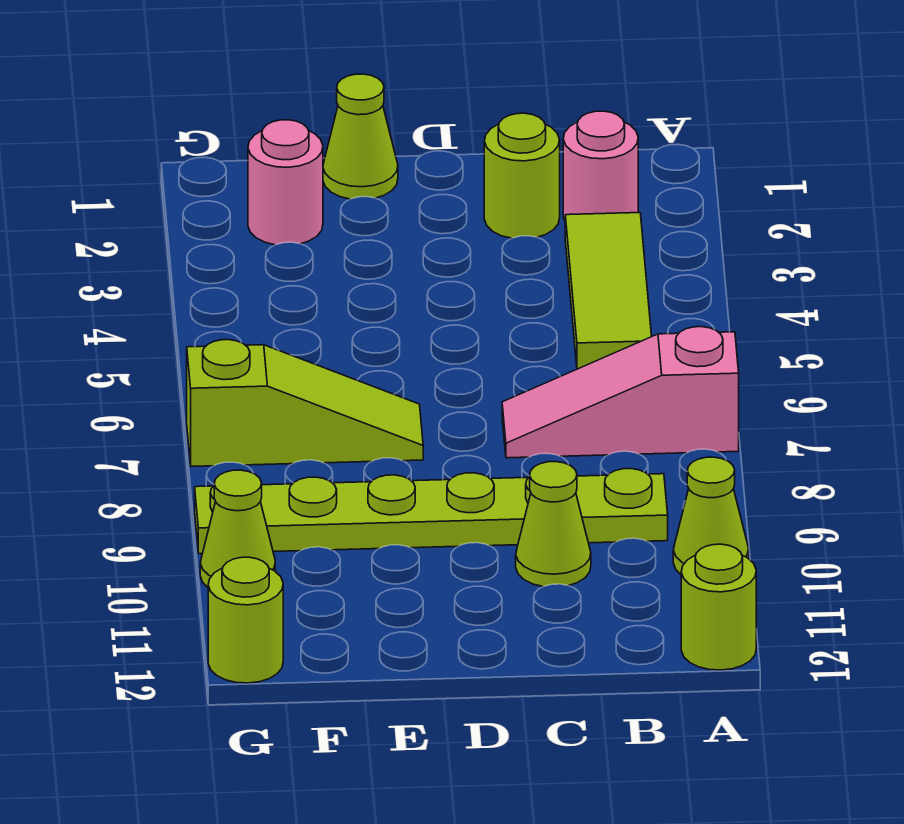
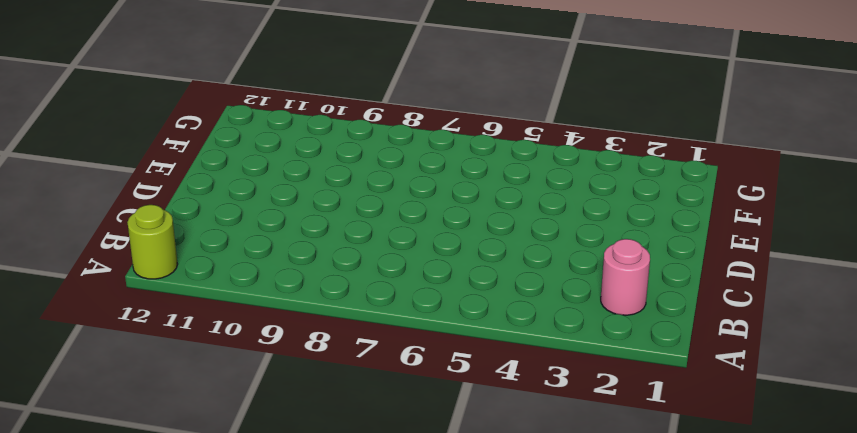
none -> pink slope A7:C7 level 1 top A
none -> lime cone A10 level 1
none -> lime tile B3:B5 level 1

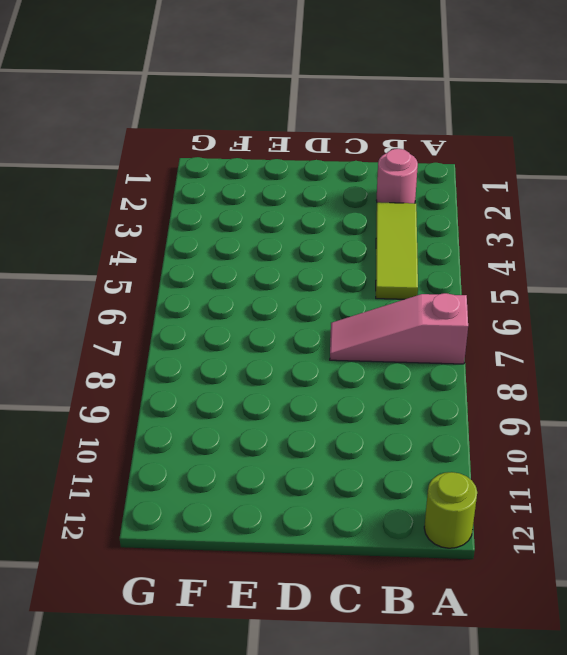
none -> lime cone A10 level 1
none -> lime plate B9:G9 level 1
none -> lime round brick C2 level 1

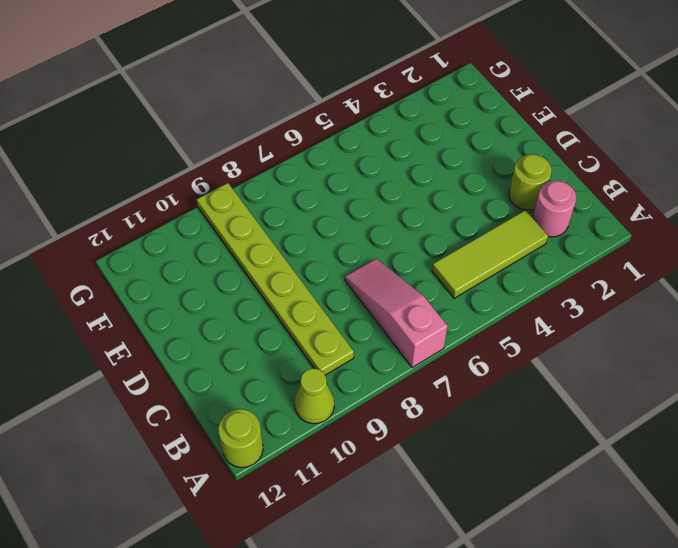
none -> lime cone C10 level 1
none -> lime cone E1 level 1
none -> lime slope E7:G7 level 1 top G

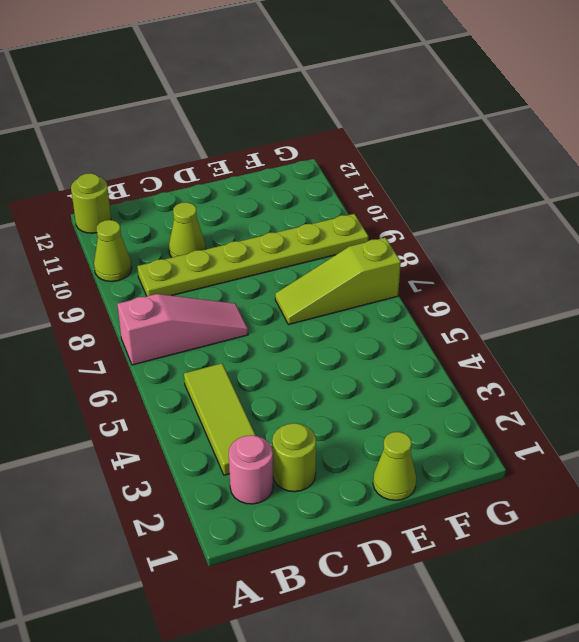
none -> pink round brick F2 level 1
none -> lime cone G10 level 1
none -> lime round brick G12 level 1

